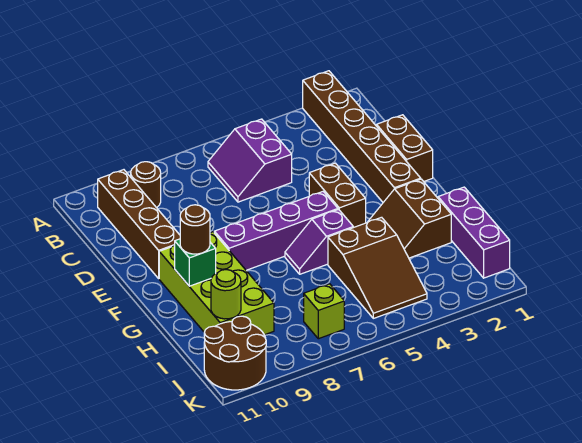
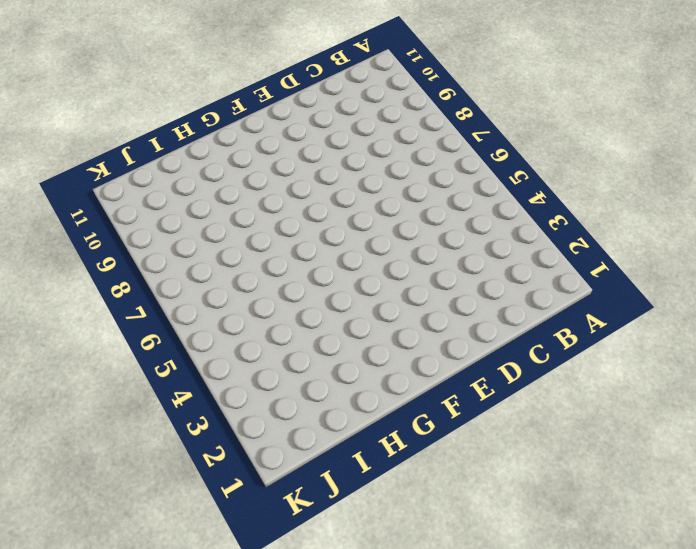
none -> brown brick A2:F2 level 1
none -> purple slope B5:C6 level 1 top 5
none -> brown round brick B9 level 1

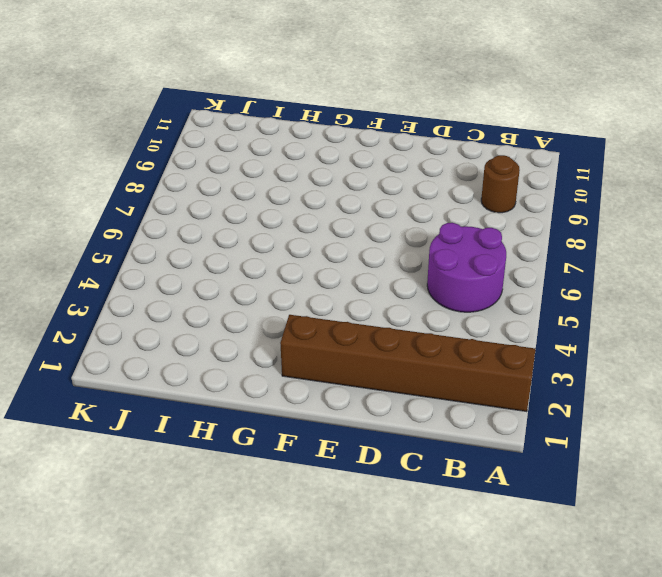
purple round brick B5:C6 level 1 -> purple slope B5:C6 level 1 top 5
none -> brown brick B10:E10 level 1
none -> brown brick D1:E1 level 1
none -> brown brick E4:F4 level 1

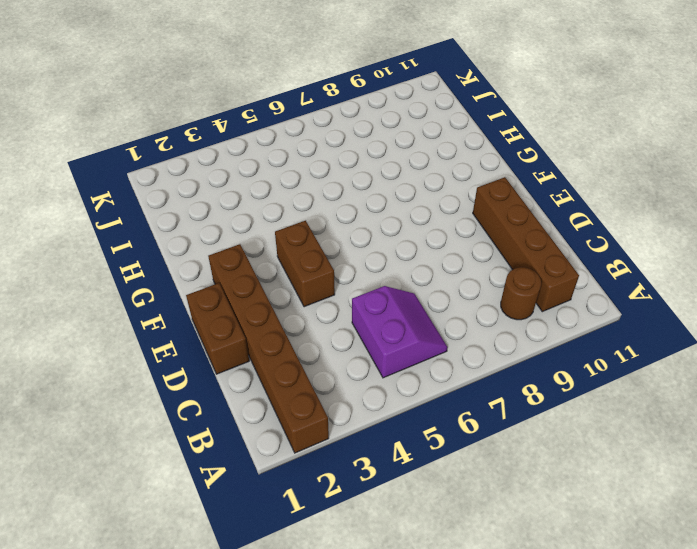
none -> purple brick F5:F8 level 1
none -> lime brick F9:I10 level 1
none -> brown slope G2:H3 level 1 top 2

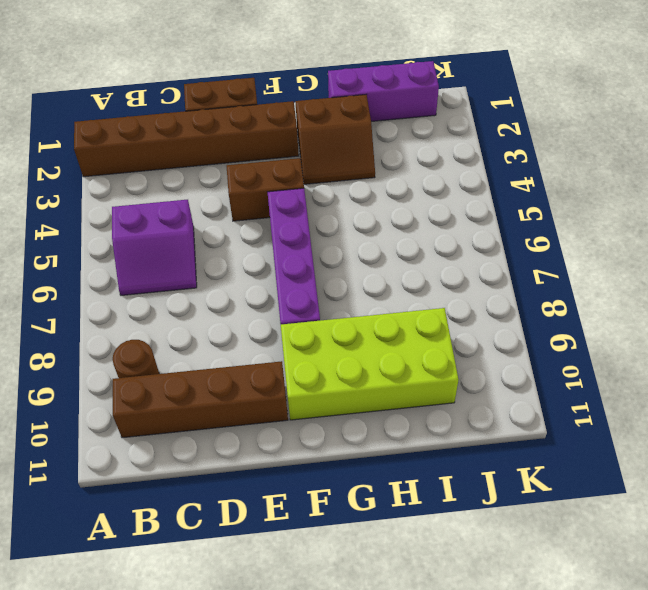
none -> purple slope G5:G6 level 1 top 5
none -> brown slope H4:J5 level 1 top H
none -> lime brick J7 level 1

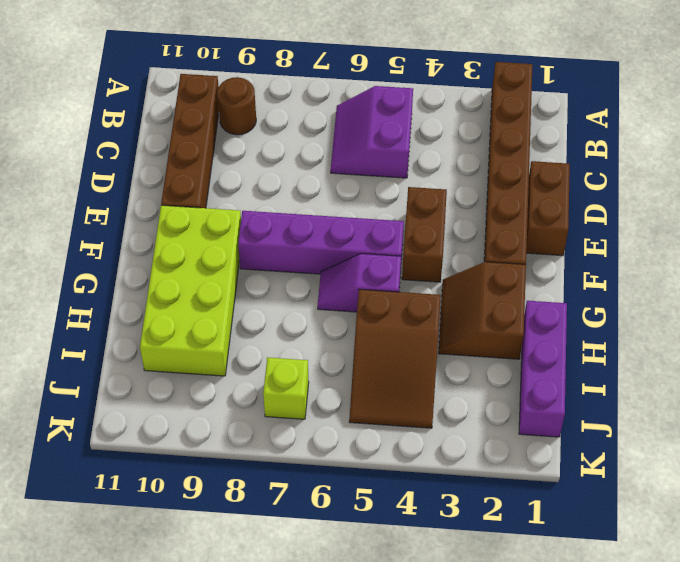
none -> brown round brick J10:K11 level 1
none -> green brick G10 level 2
none -> lime round brick I10 level 2

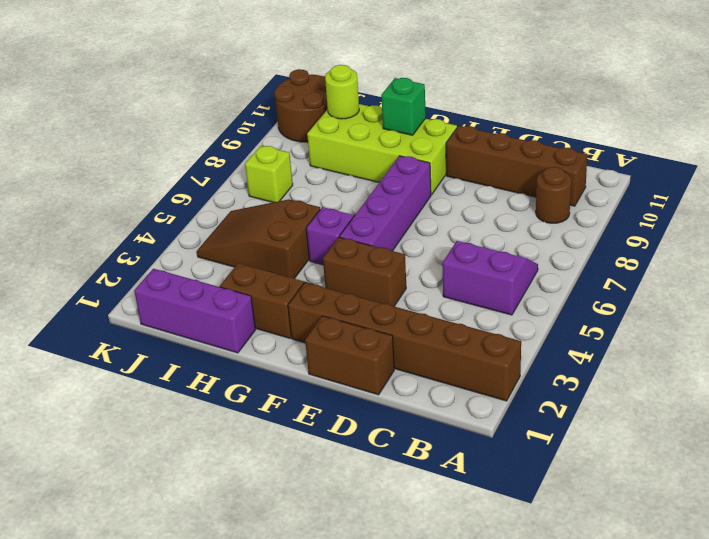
none -> brown round brick G10 level 3

